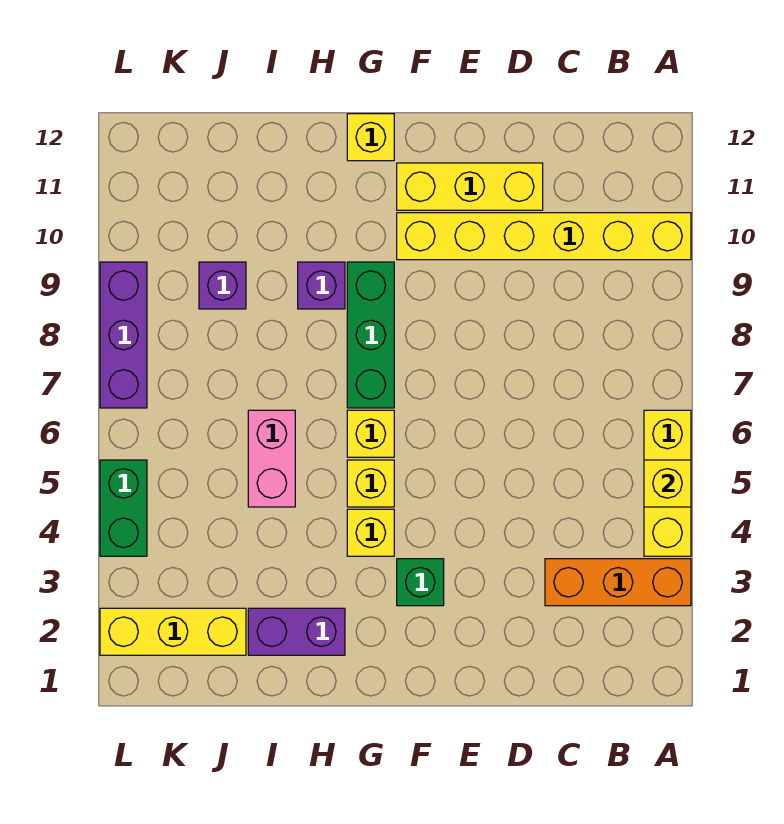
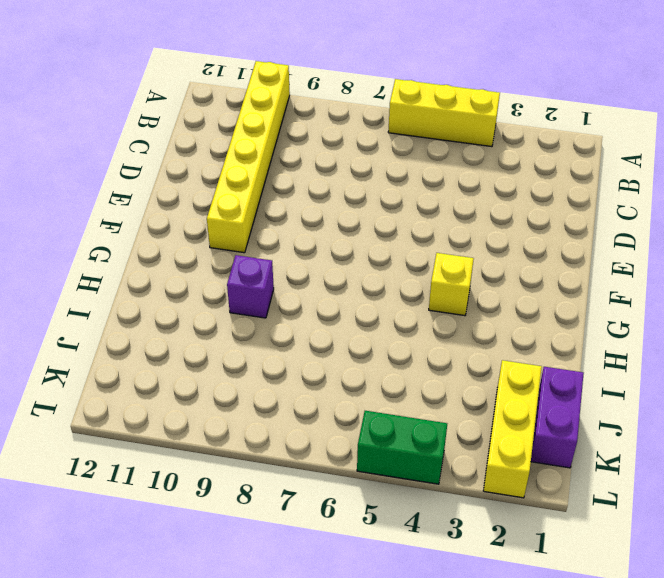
purple brick J1:K1 level 1 -> purple brick H2:I2 level 1
none -> orange brick A3:C3 level 1
none -> yellow brick D11:F11 level 1
none -> green brick F3 level 1

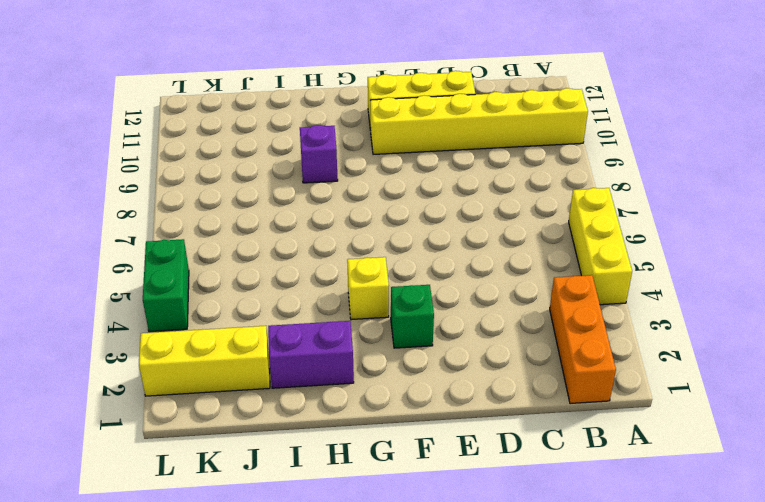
orange brick B1:B3 level 1 -> orange brick A3:C3 level 1
none -> yellow brick G5 level 1
none -> yellow brick G6 level 1
none -> green brick G7:G9 level 1

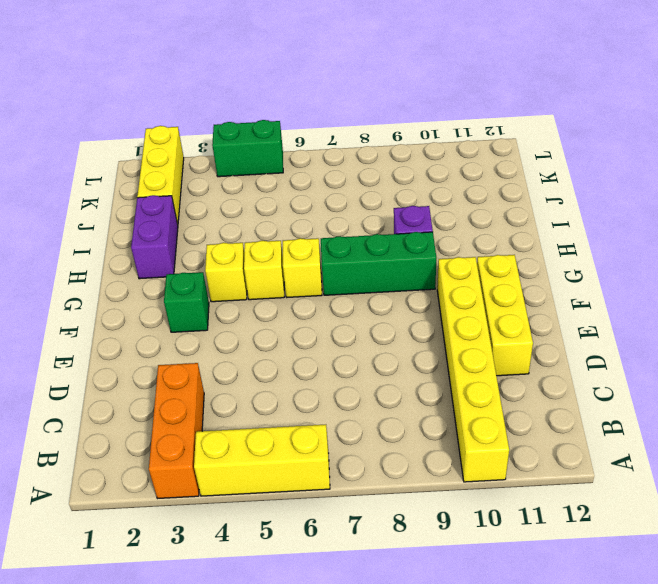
none -> yellow brick G12 level 1
none -> pink brick I5:I6 level 1
none -> purple brick J9 level 1

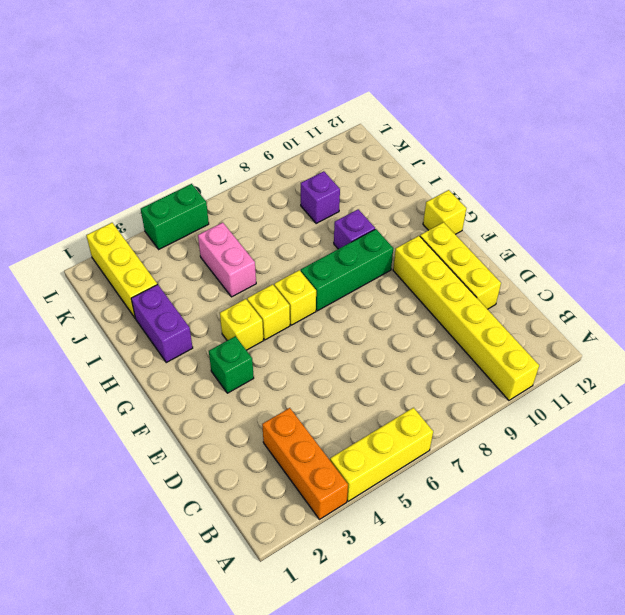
pink brick I5:J5 level 1 -> pink brick I5:I6 level 1
none -> purple brick L7:L9 level 1
none -> yellow brick A5 level 2

